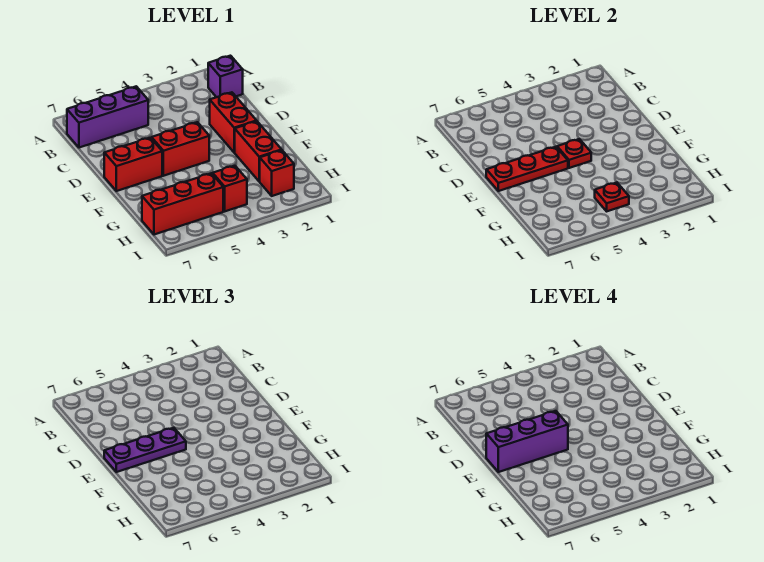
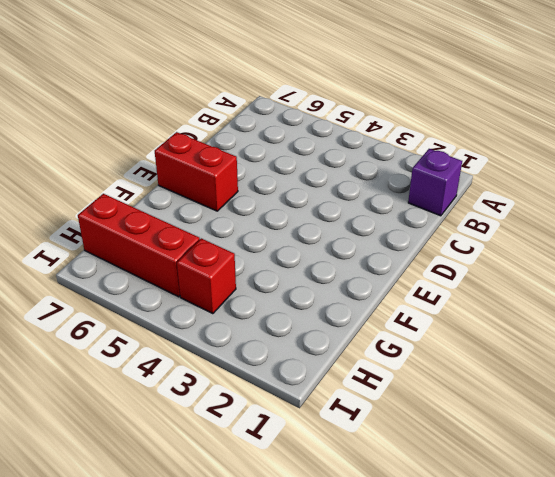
none -> purple brick B5:B7 level 1
none -> red brick D2:E2 level 1
none -> red brick E4:E5 level 1

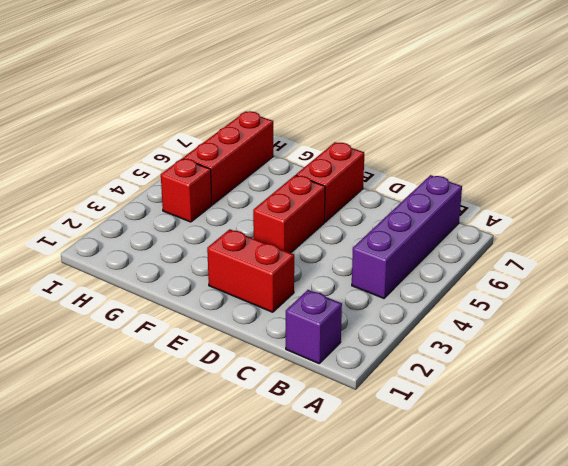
purple brick B4:B7 level 1 -> purple brick B5:B7 level 1
none -> red brick F2:G2 level 1
none -> red brick H2 level 1
none -> red plate E4 level 2

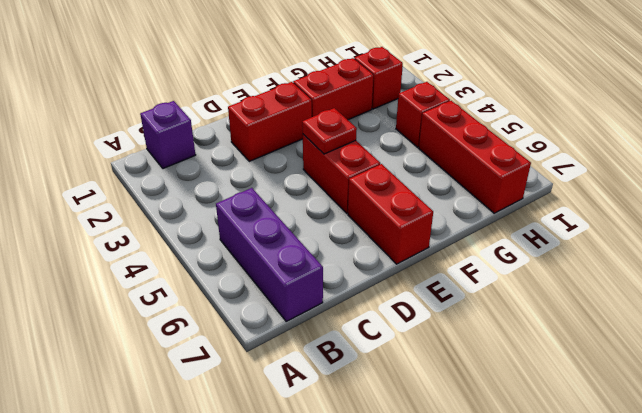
none -> red plate E5:E7 level 2
none -> red plate H4 level 2
none -> purple plate E5:E7 level 3

